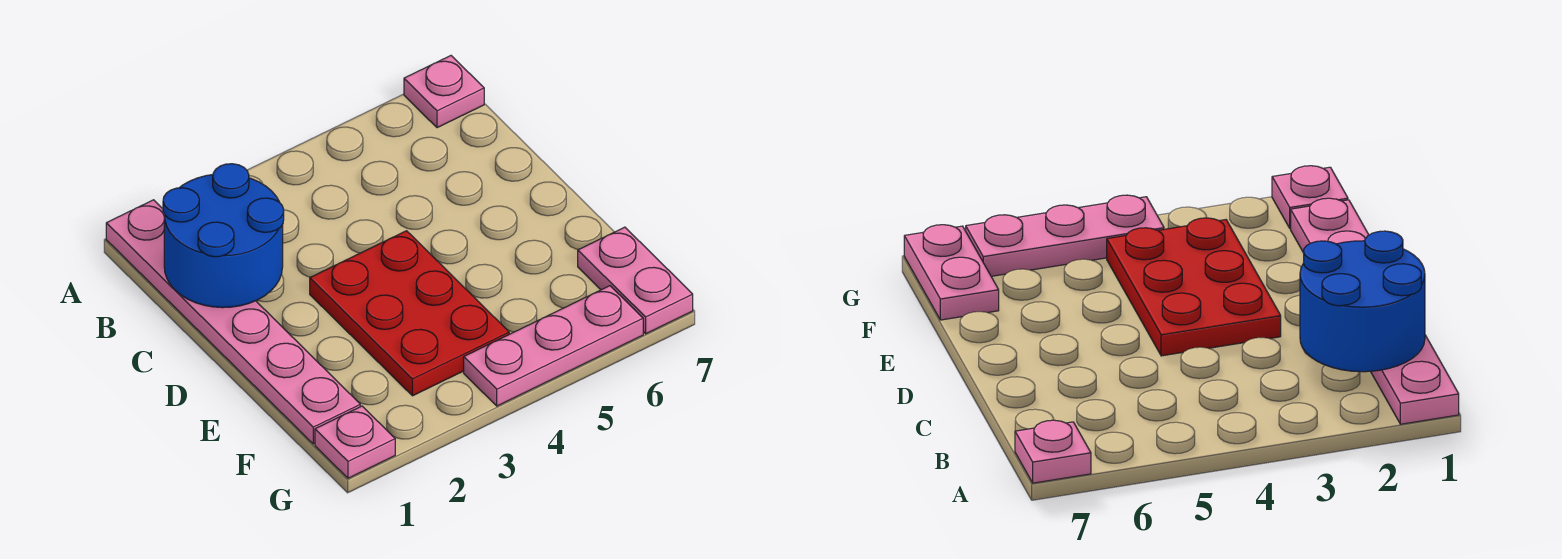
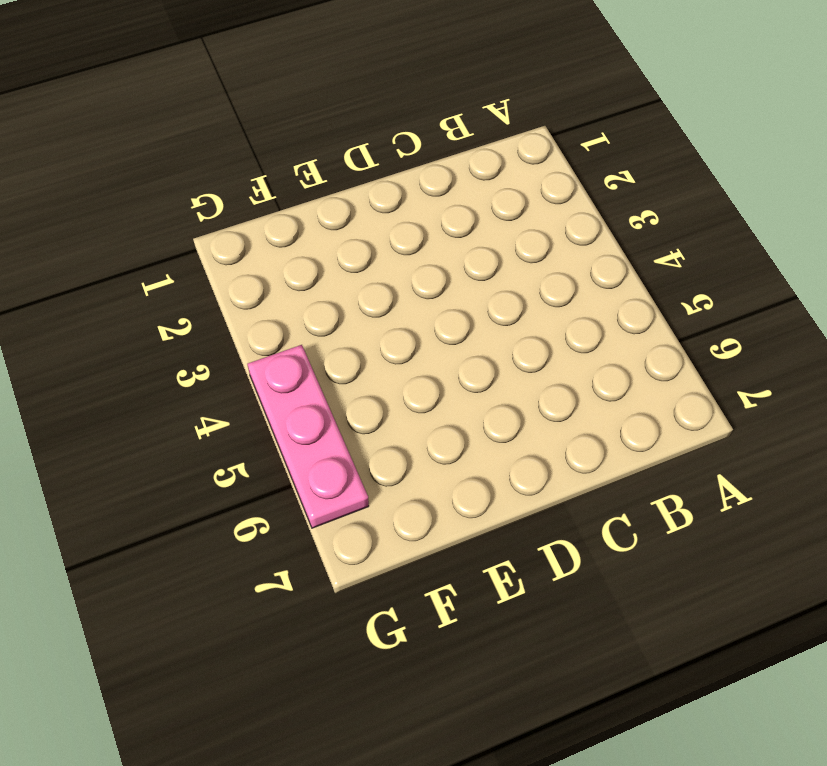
none -> pink plate A1:F1 level 1
none -> pink plate A7 level 1

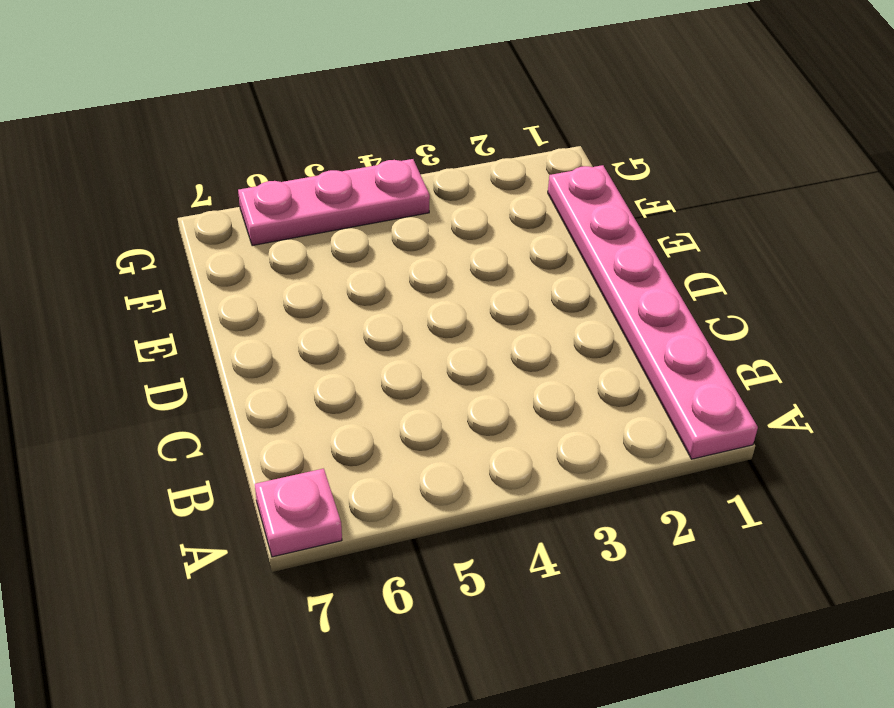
none -> red plate D3:F4 level 1
none -> pink plate F7:G7 level 1

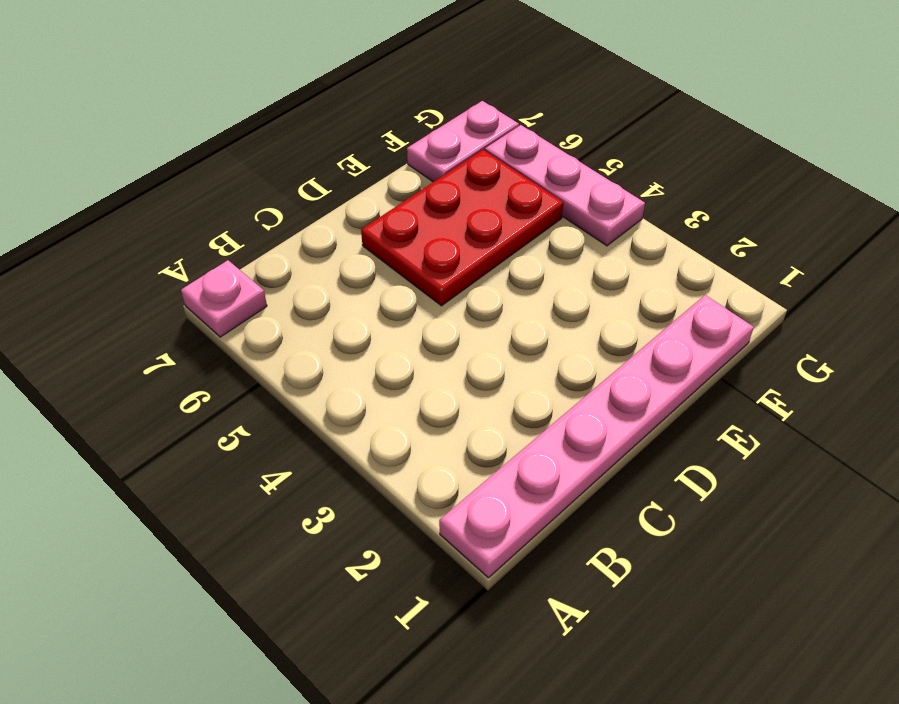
red plate D5:F6 level 1 -> red plate D3:F4 level 1
none -> pink plate G1 level 1
none -> blue round brick B1:C2 level 2

